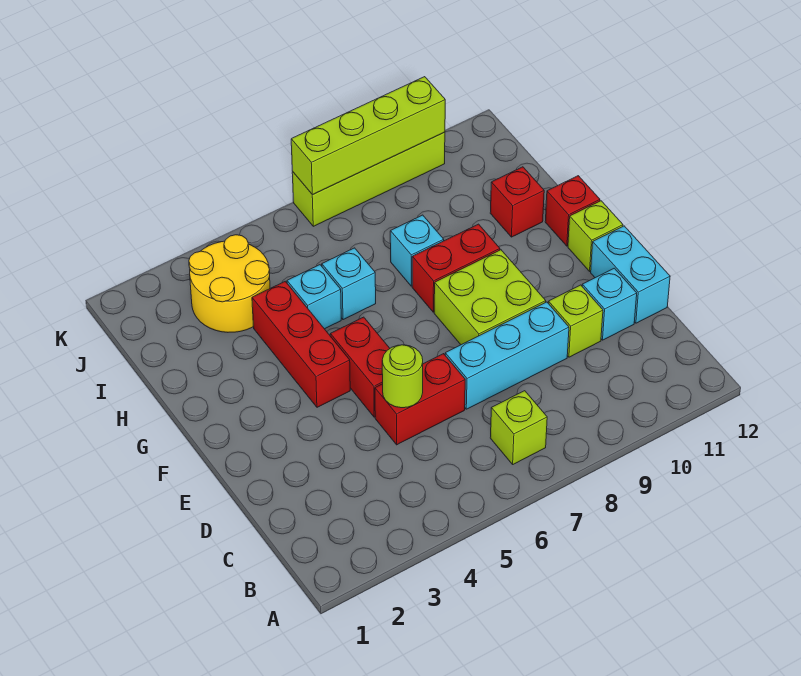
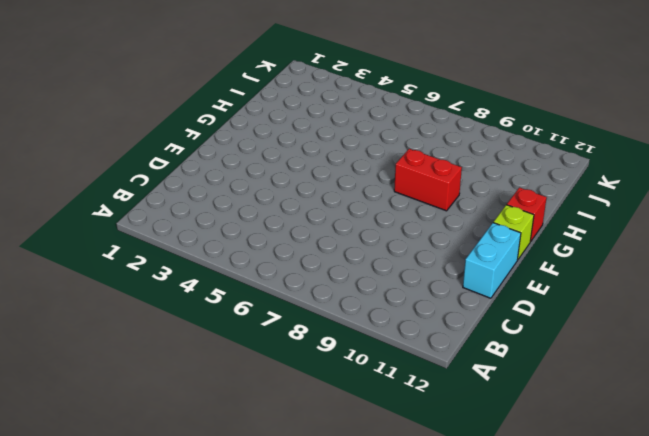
none -> lime brick B7 level 1
none -> red brick D5:D6 level 1
none -> cyan brick D7:D9 level 1

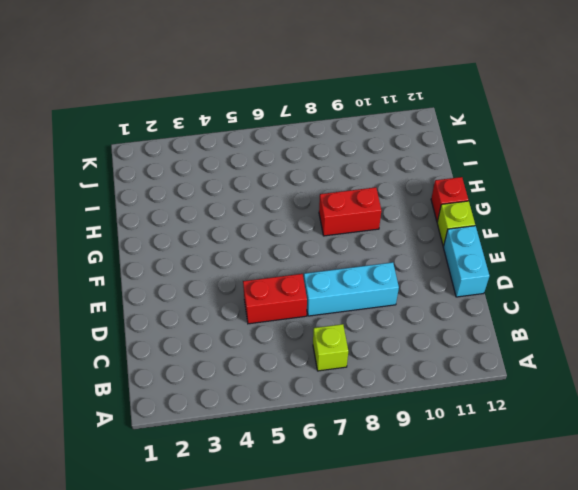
none -> lime brick D10 level 1
none -> cyan brick D11 level 1
none -> red brick E5:F5 level 1

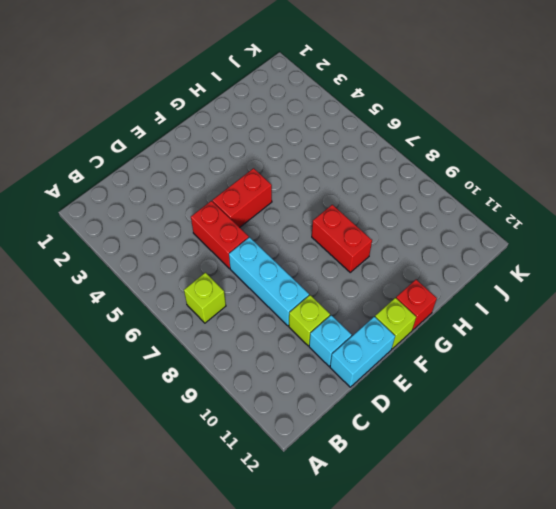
none -> lime brick E8:F9 level 1
none -> red brick F4:H4 level 1
none -> cyan brick H5 level 1

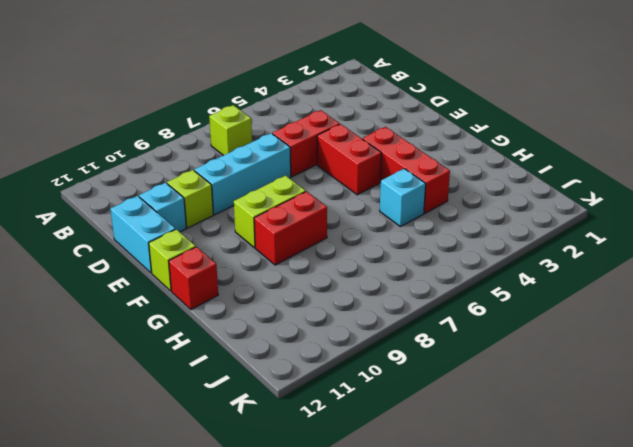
lime brick F8:F9 level 1 -> lime brick E8:F9 level 1
none -> cyan brick H6 level 1
none -> cyan brick H8 level 1
none -> red brick H11 level 1

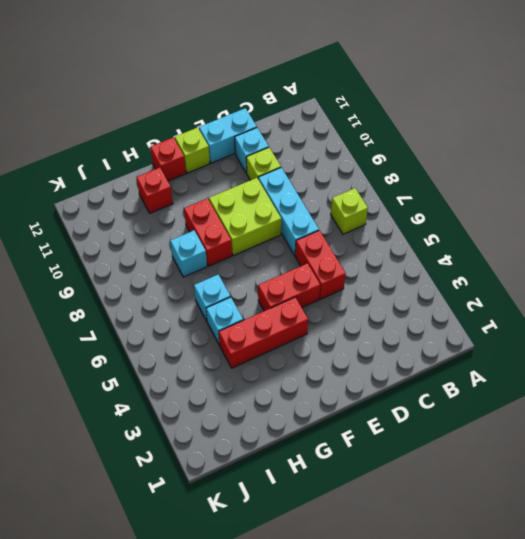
none -> yellow round brick I3:J4 level 1
none -> lime brick K7:K10 level 1
none -> lime round brick D5 level 2

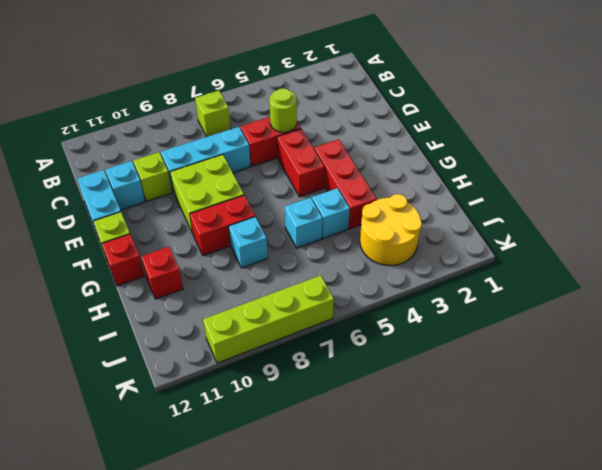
none -> lime brick K7:K10 level 2

